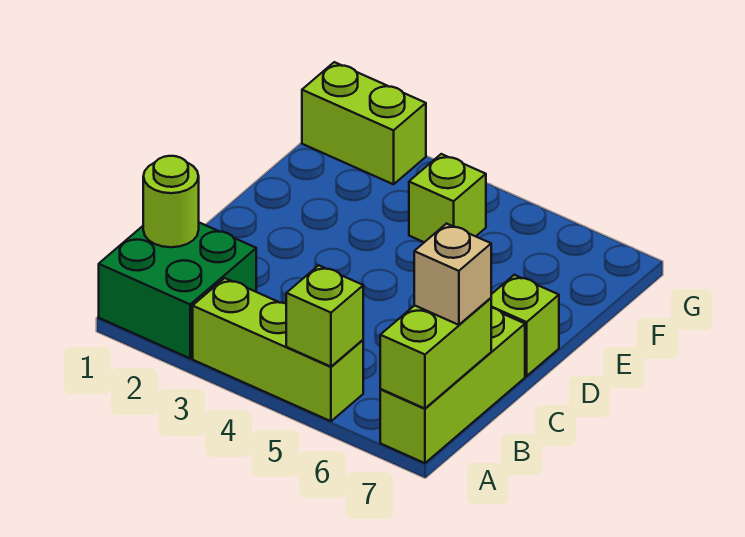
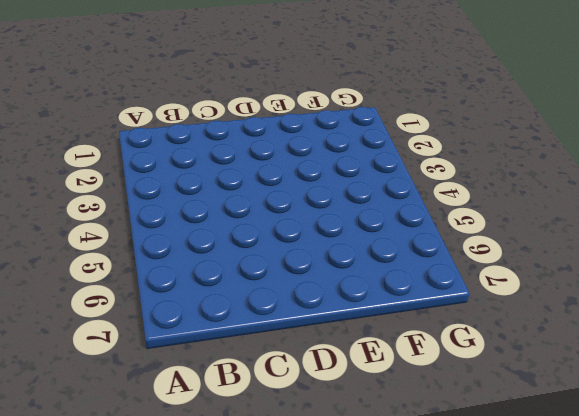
none -> green brick A1:B2 level 1
none -> lime brick A3:A5 level 1

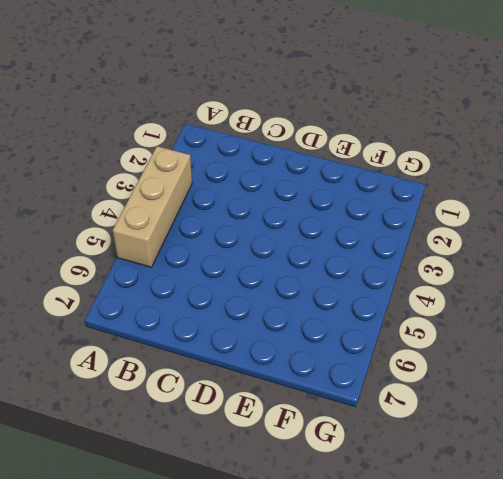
tan brick A3:A5 level 1 -> lime brick A3:A5 level 1
none -> green brick A1:B2 level 1
none -> lime brick A7:C7 level 1

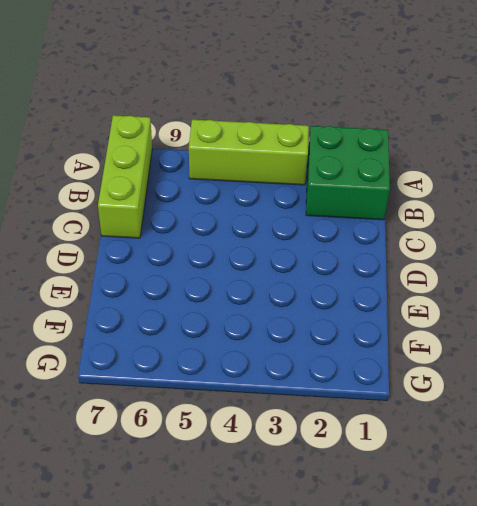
none -> lime brick D7 level 1
none -> lime brick F4 level 1

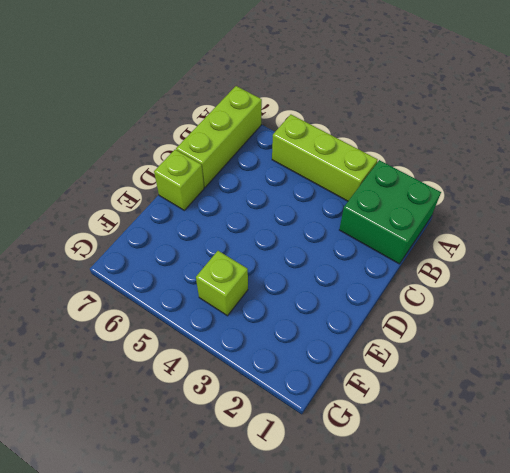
none -> lime brick G1:G2 level 1
none -> lime brick A5 level 2

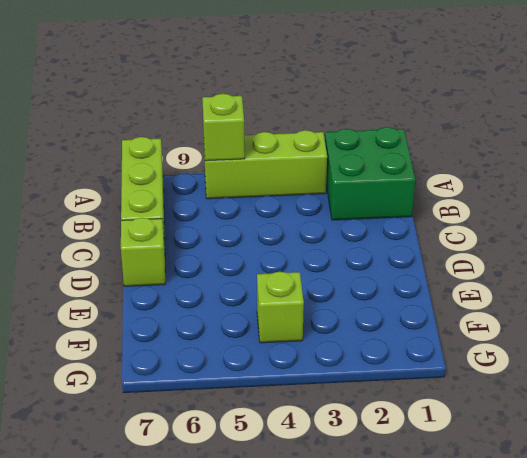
none -> lime brick G1:G2 level 1
none -> lime brick A7:B7 level 2

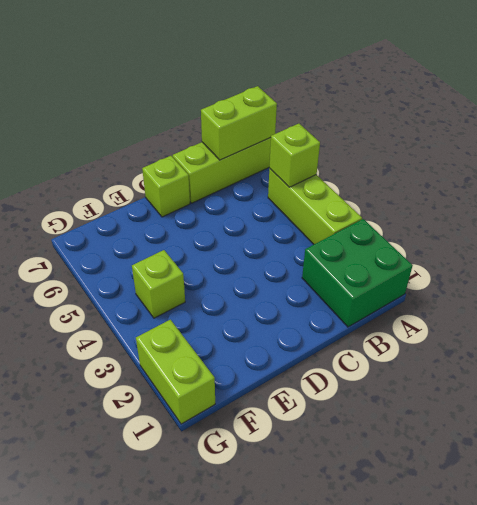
none -> lime round brick B1 level 2
none -> tan brick B7 level 3

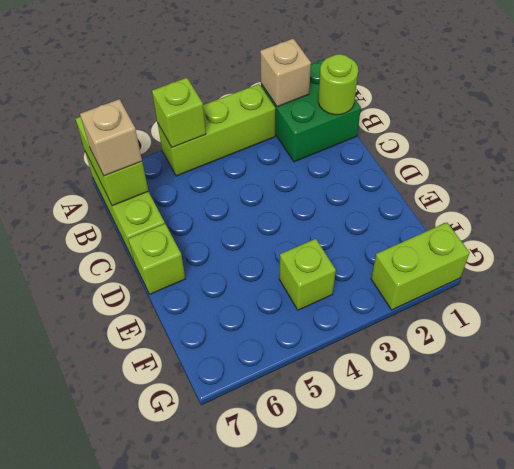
tan brick A2 level 2 -> none

